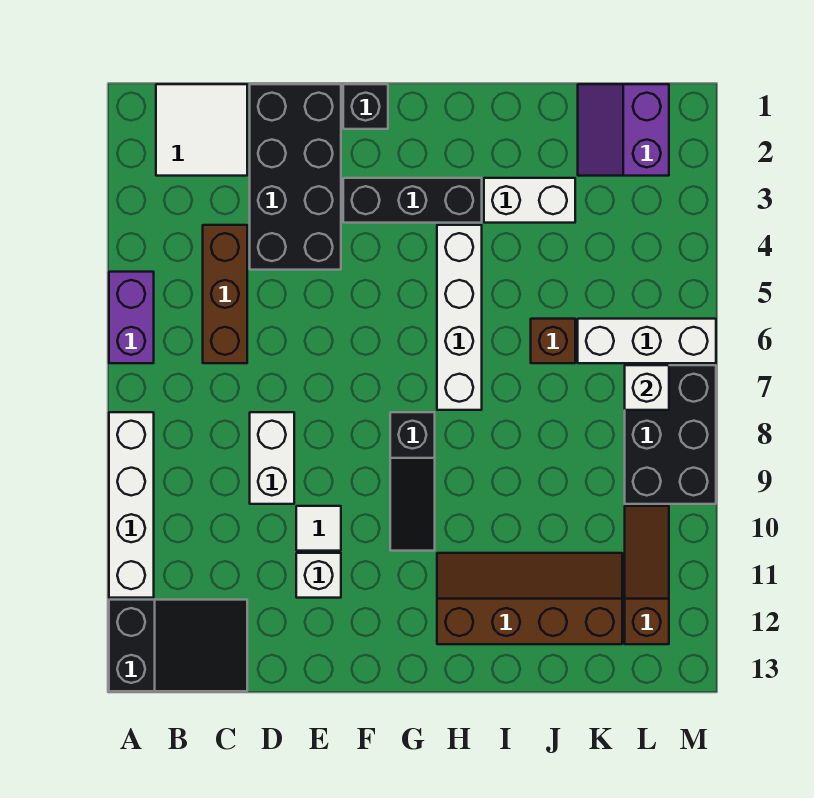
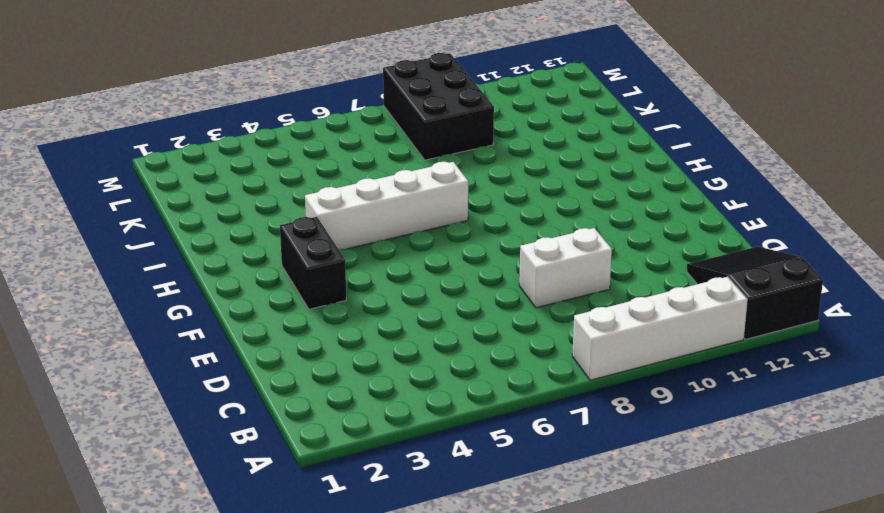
black brick F3:G3 level 1 -> black brick F3:H3 level 1
black brick K8:M9 level 1 -> black brick L7:M9 level 1
none -> purple brick A5:A6 level 1
none -> white tile B1:C2 level 1
none -> brown brick C4:C6 level 1

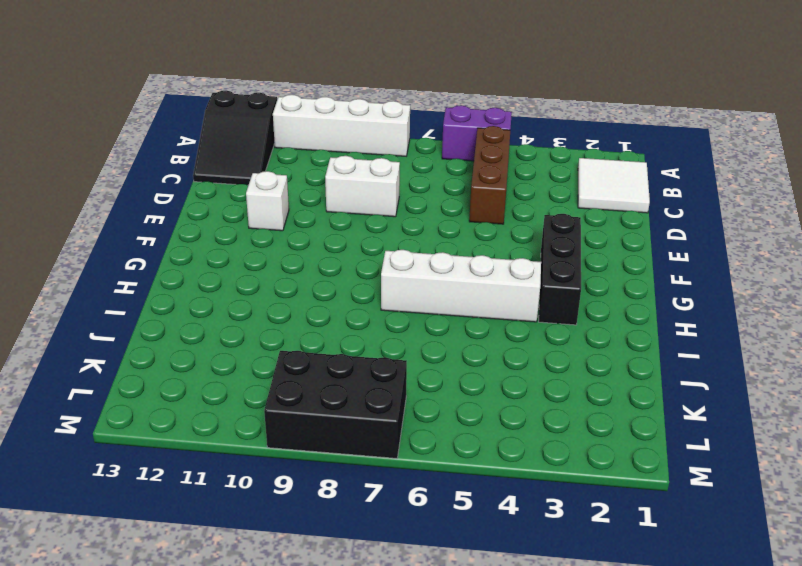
brown brick B5:D5 level 1 -> brown brick C4:C6 level 1
none -> black brick D1:E4 level 1
none -> white tile E10 level 1
none -> black brick F1 level 1

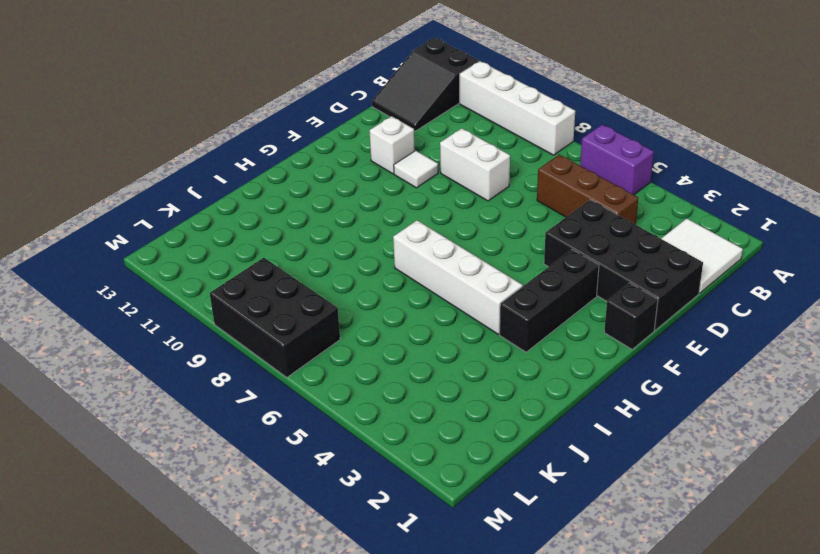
none -> black slope G8:G10 level 1 top 8
none -> brown slope H11:K12 level 1 top 12
none -> white brick I3:J3 level 1

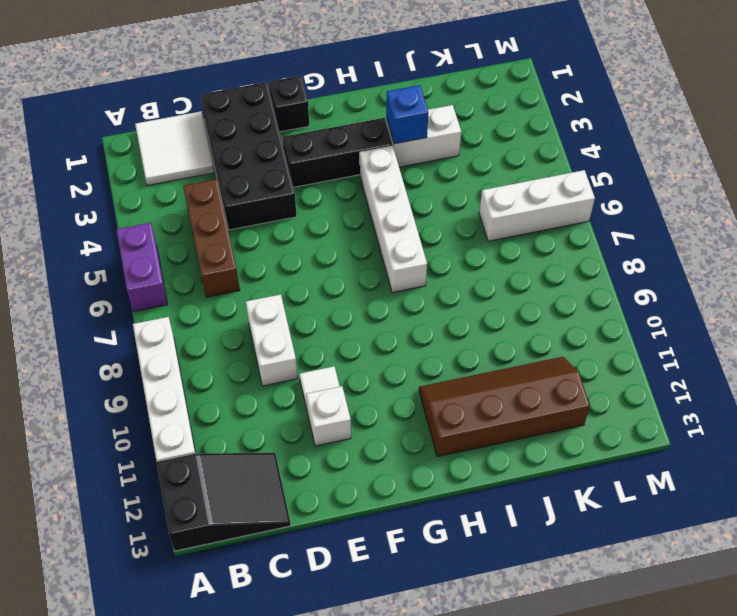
blue brick I3 level 2 -> none
none -> black slope G8:G10 level 1 top 8
none -> brown brick J6 level 1
none -> purple slope K1:L2 level 1 top L

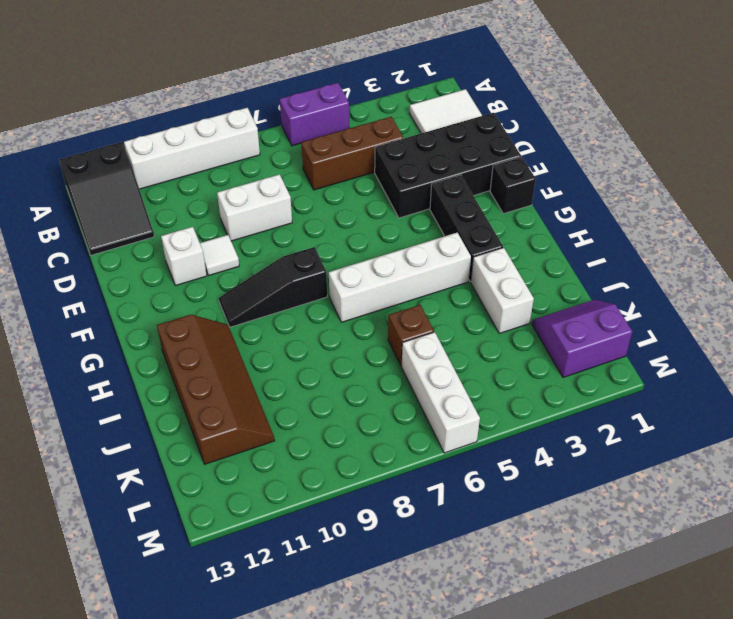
none -> black brick L7:M9 level 1
none -> brown slope L10:L12 level 1 top 12
none -> white brick L7 level 2

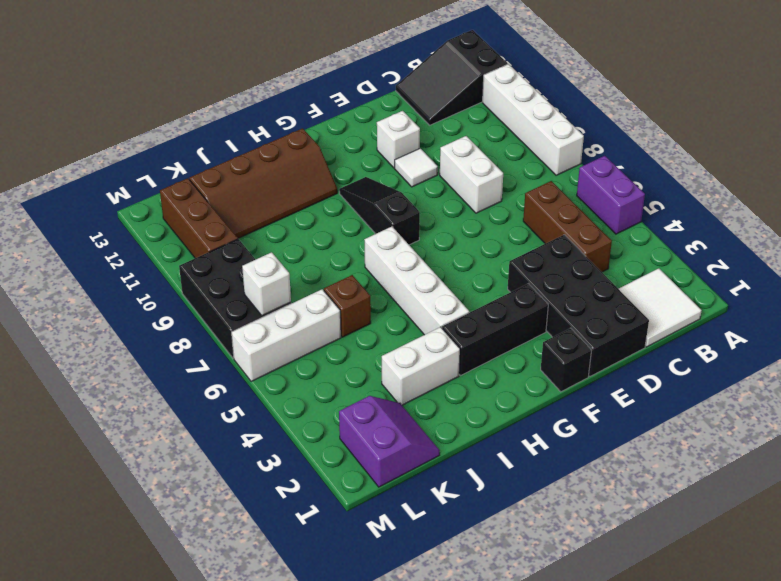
brown brick L10:L12 level 1 -> brown slope L10:L12 level 1 top 12

